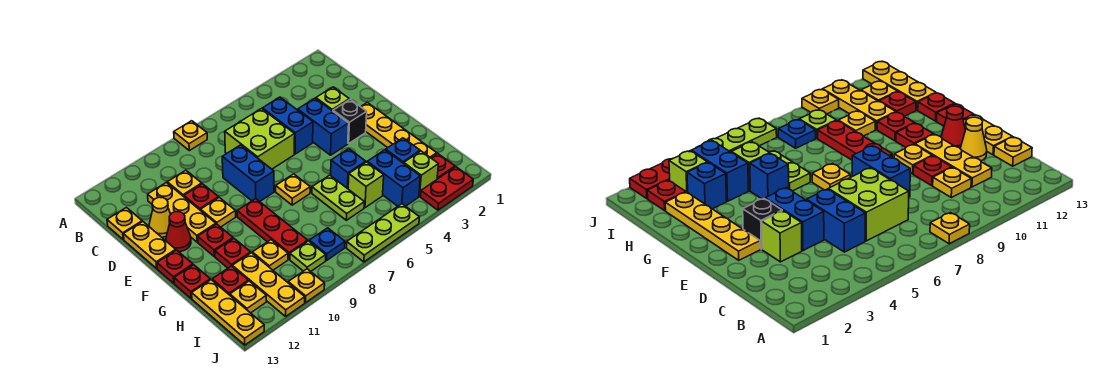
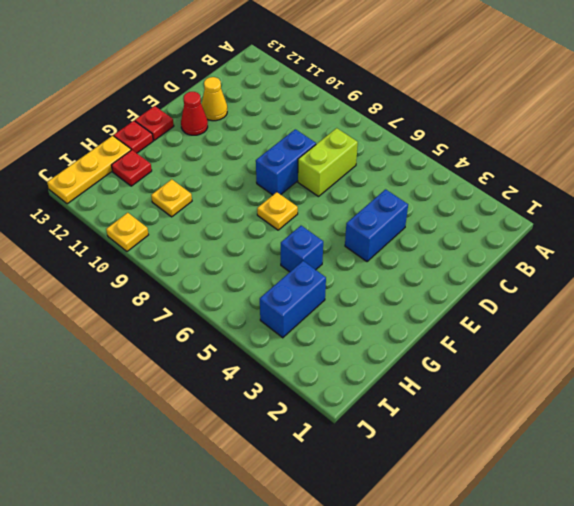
lime brick C7:D7 level 1 -> lime brick C6:D7 level 1
none -> yellow plate A8 level 1
none -> blue brick C5:D5 level 1
none -> yellow plate C10 level 1
none -> yellow plate C11:E11 level 1

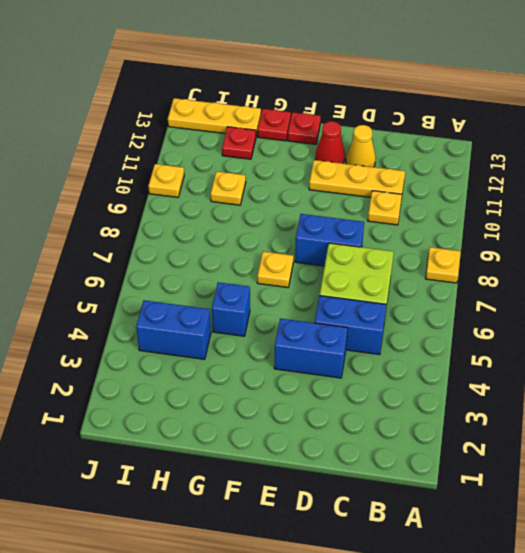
none -> yellow plate C13 level 1
none -> lime brick D3 level 1
none -> red plate D10 level 1
none -> yellow plate D13:E13 level 1

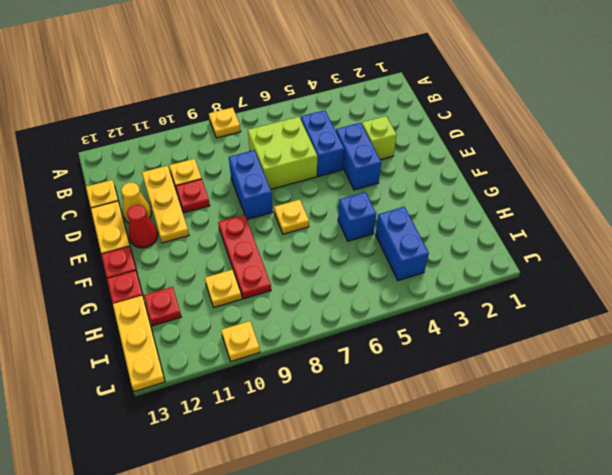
none -> yellow plate E2:H2 level 1
none -> black brick E3 level 1
none -> yellow plate E10 level 1
none -> red plate F11 level 1

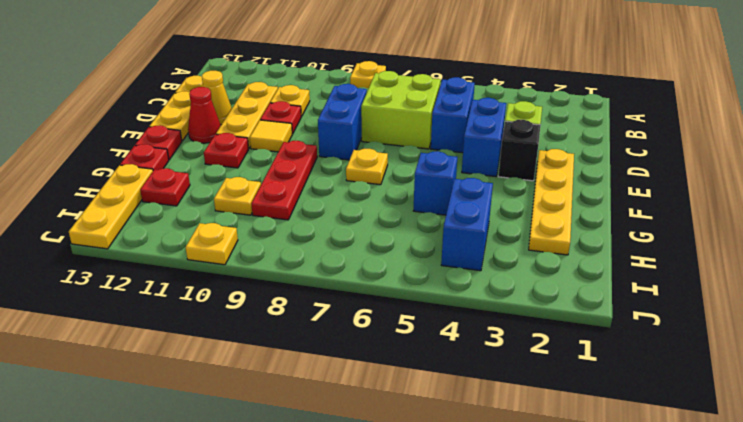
yellow tile E10 level 1 -> yellow plate E10 level 1
none -> lime plate G6:H6 level 1
none -> red plate G11 level 1
none -> blue brick H3 level 1
none -> lime brick H5 level 1

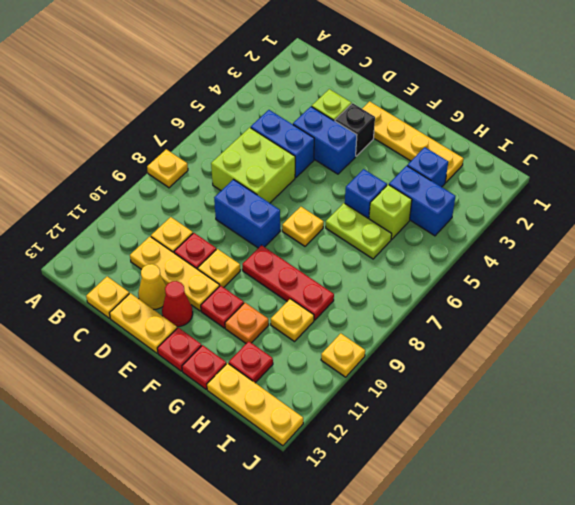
orange plate G11 level 1 -> red plate G11 level 1
none -> yellow plate H11:J11 level 1
none -> red plate I2 level 1
none -> lime brick I3 level 1
none -> blue plate I8 level 1

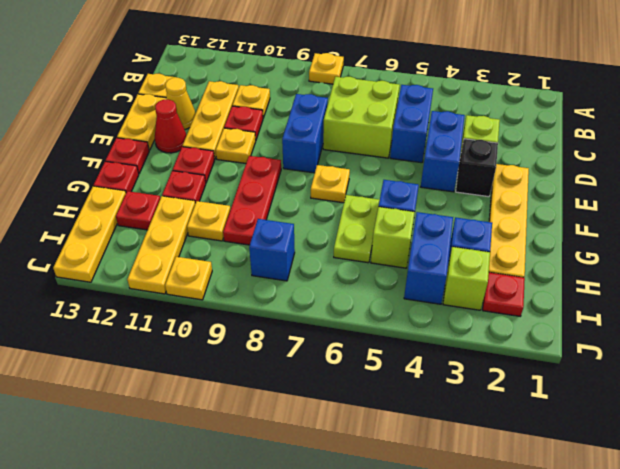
blue brick I8 level 1 -> blue plate I8 level 1
none -> lime plate I9 level 1
none -> yellow plate I12 level 1
none -> red plate J2:J3 level 1
none -> lime plate J5:J7 level 1

